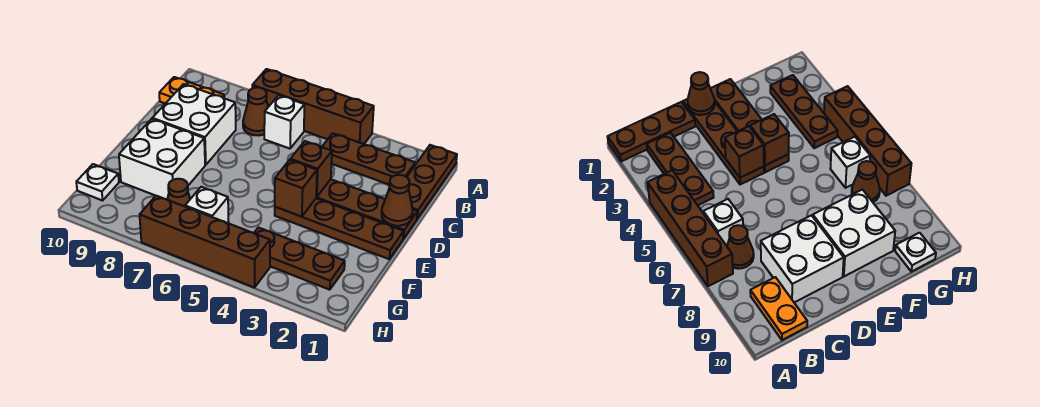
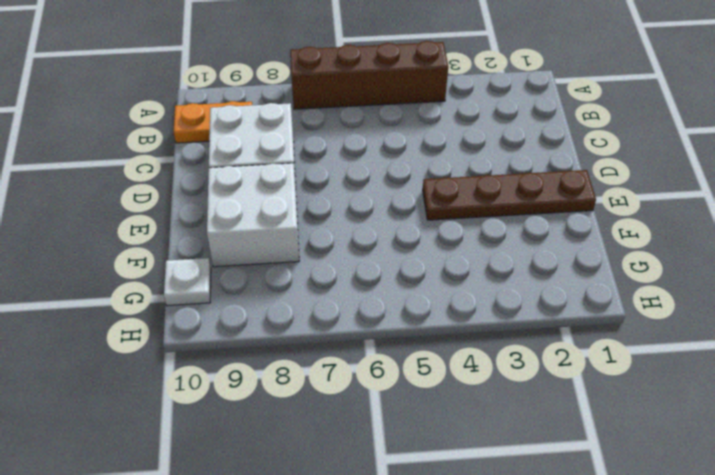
none -> brown plate A1:C1 level 1
none -> brown plate B2:B4 level 1
none -> white brick B6 level 1

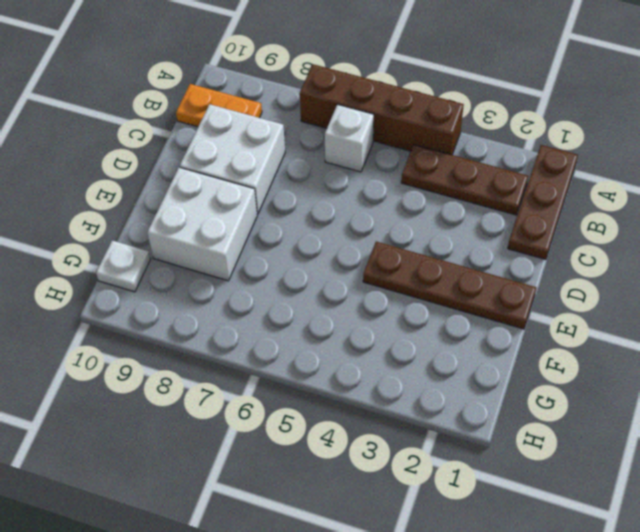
none -> brown cone B7 level 1
none -> brown plate D1:D4 level 1
none -> brown plate G2:G4 level 1

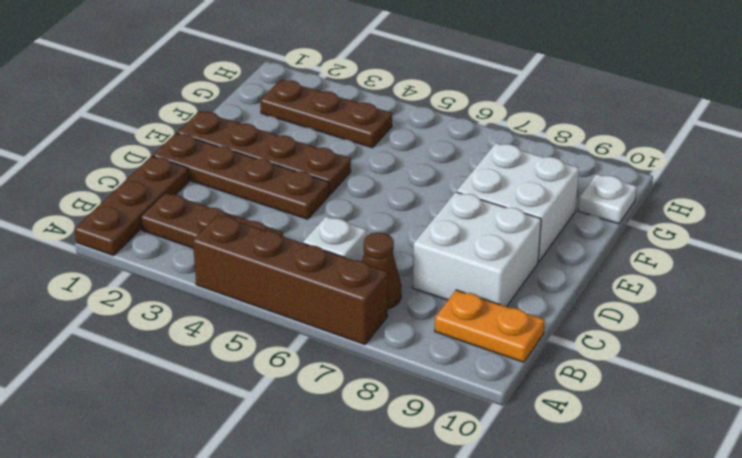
none -> white brick G6 level 1
none -> brown cone G7 level 1
none -> brown brick H4:H7 level 1

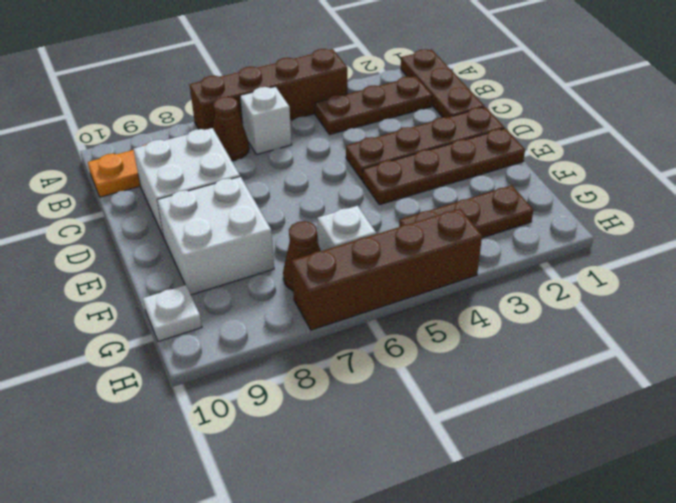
none -> brown cone D1 level 2
none -> brown brick D4 level 2
none -> brown brick E4 level 2

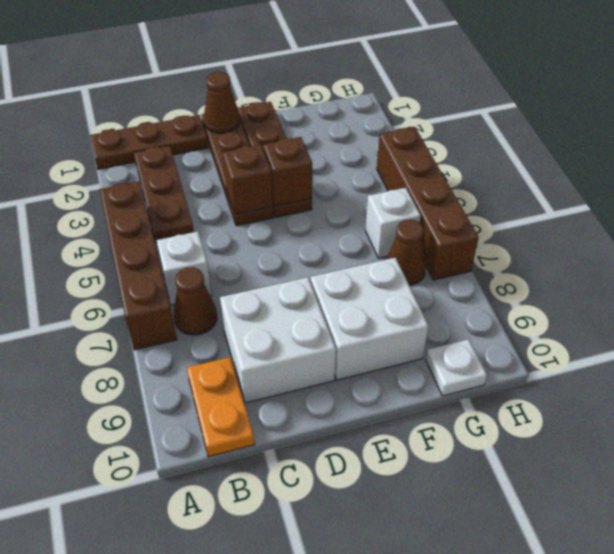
none -> brown plate G2:G4 level 1

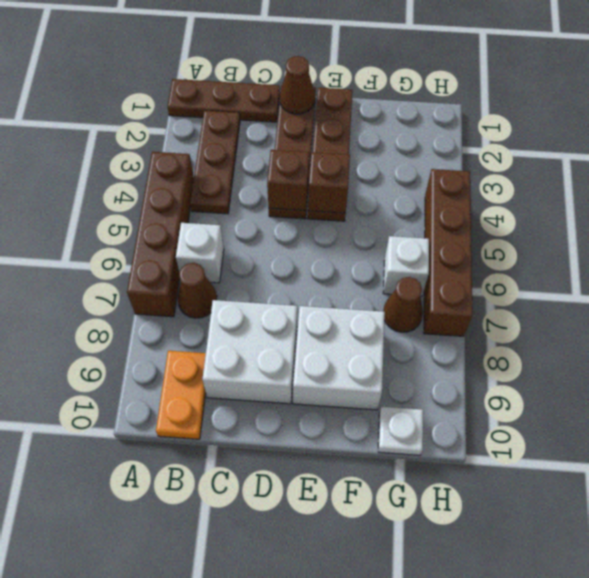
none -> brown plate G2:G4 level 1

